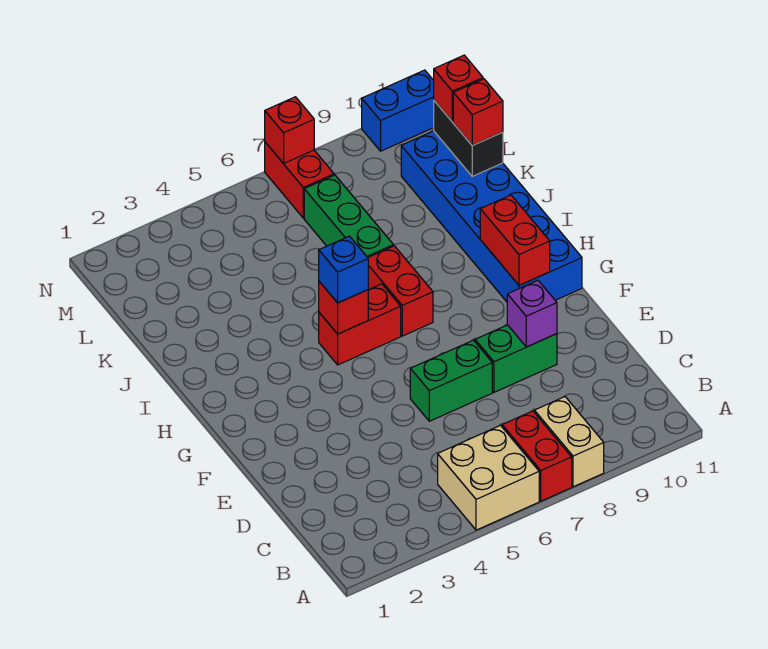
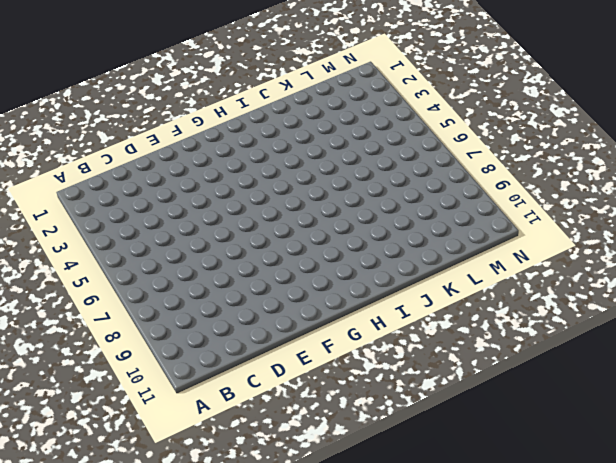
none -> tan brick A5:B6 level 1
none -> red brick A7:B7 level 1
none -> tan brick A8:B8 level 1

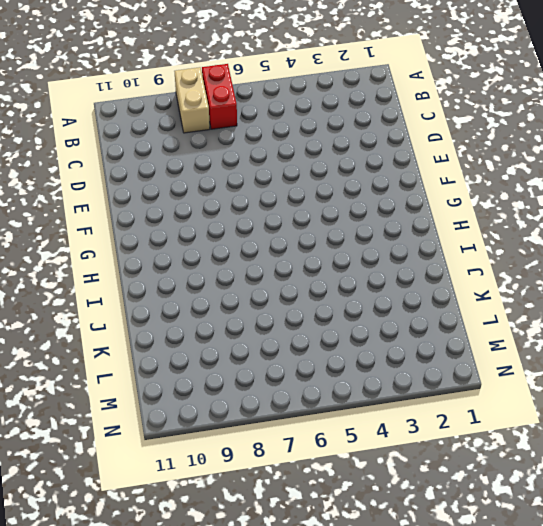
none -> tan brick A5:B6 level 1
none -> green brick E6:E7 level 1
none -> green brick E8:E9 level 1

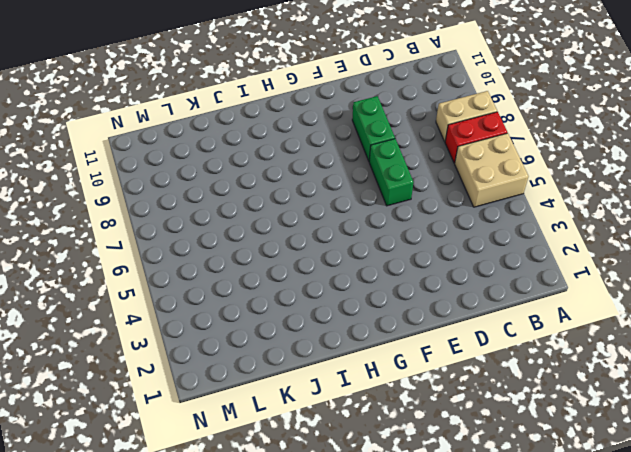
none -> blue brick G10:L11 level 1
none -> red brick H5:H6 level 1
none -> red brick H7:I7 level 1

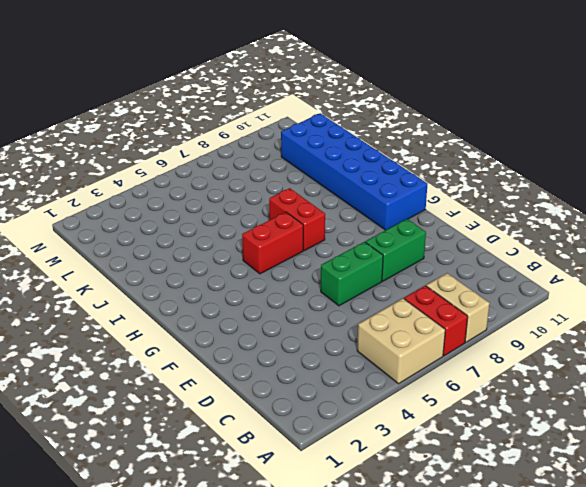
none -> green brick J7:L7 level 1
none -> red brick M7:N7 level 1
none -> blue brick N10:N11 level 1

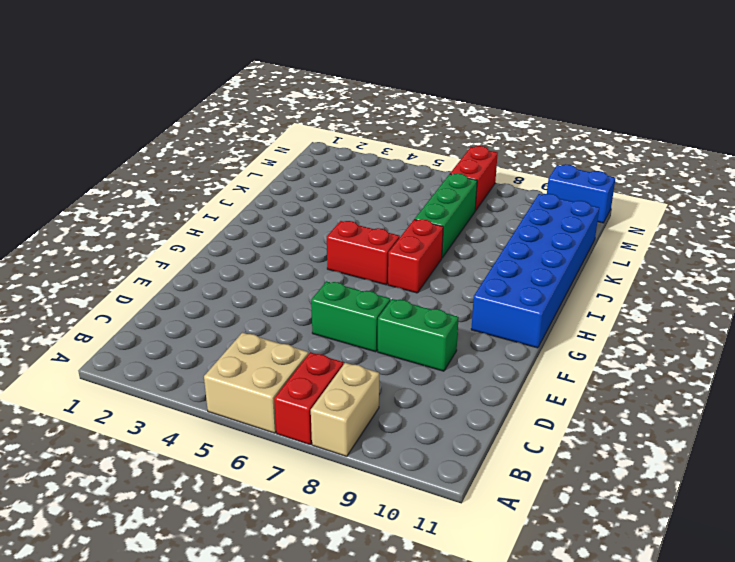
none -> purple brick E9 level 2
none -> red brick G10:H10 level 2
none -> red brick H5 level 2

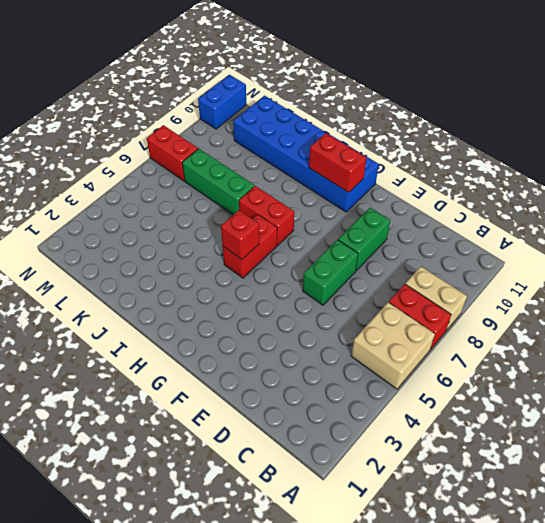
none -> purple brick E9 level 2
none -> black brick K11:L11 level 2
none -> red brick N7 level 2

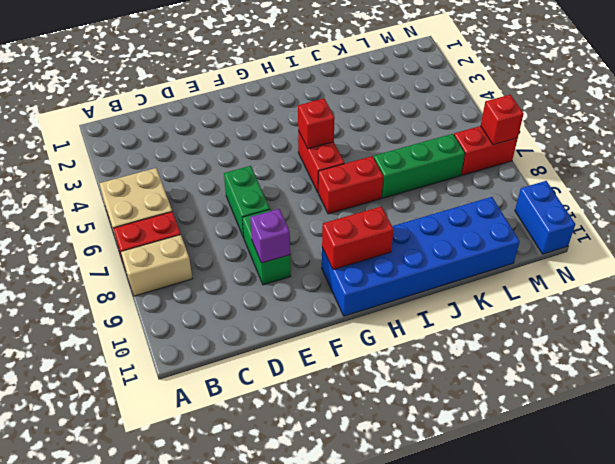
none -> black brick K11:L11 level 2
none -> blue brick H5 level 3
none -> red brick K11 level 3

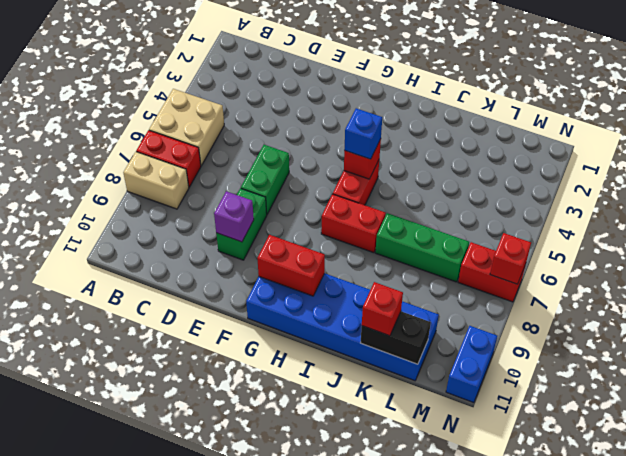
none -> red brick L11 level 3

